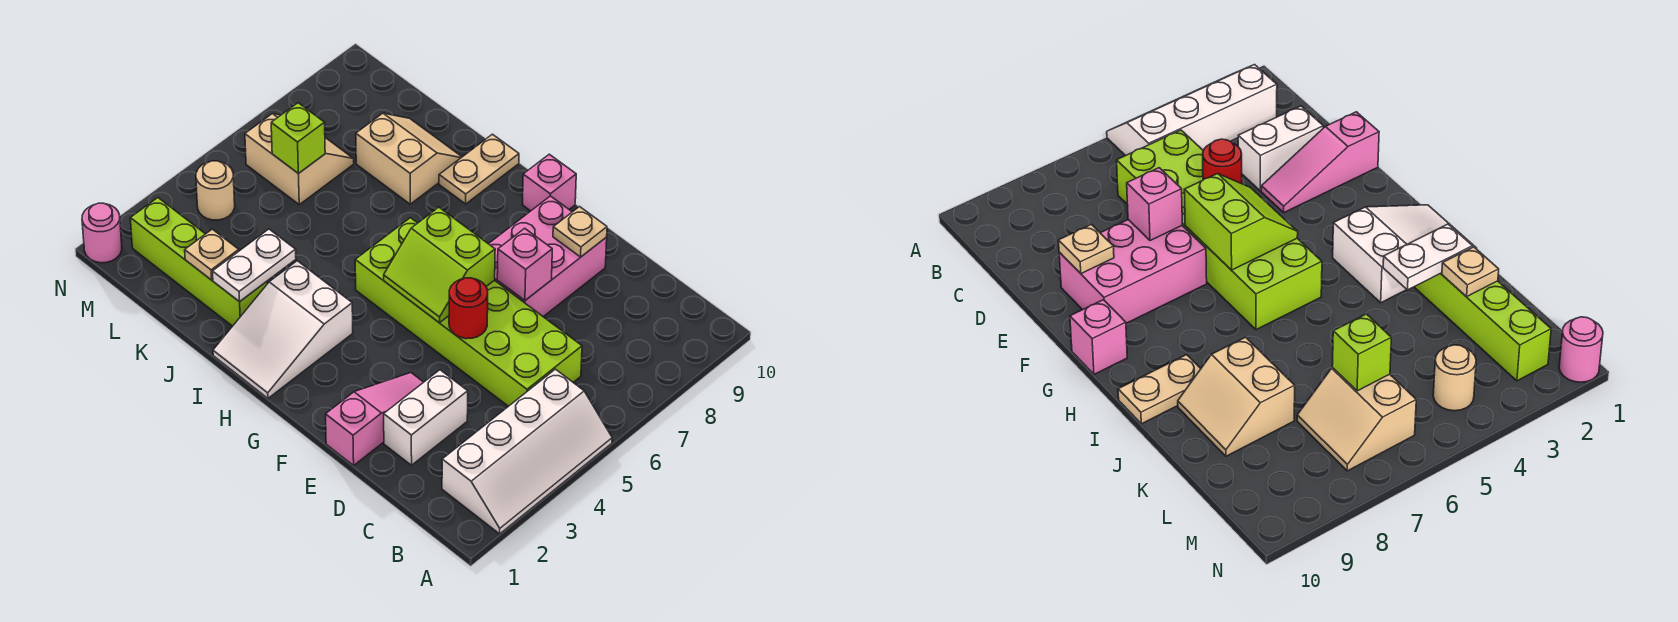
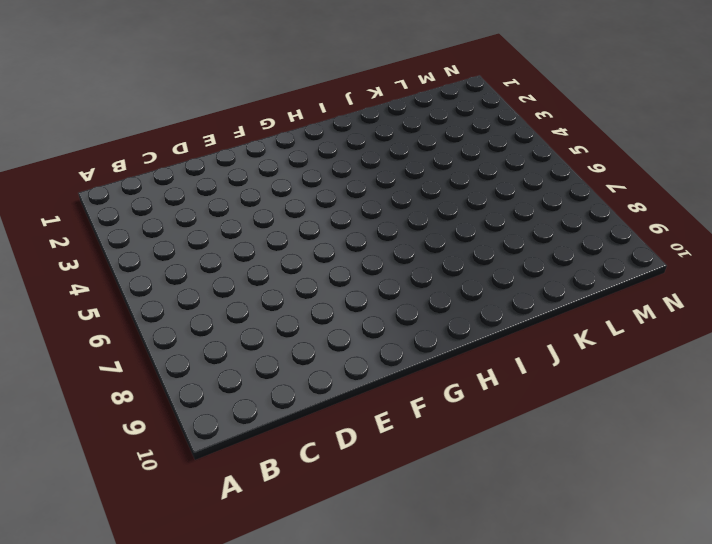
none -> white slope A2:B5 level 1 top B
none -> lime brick C5:H6 level 1
none -> white brick D2:D3 level 1

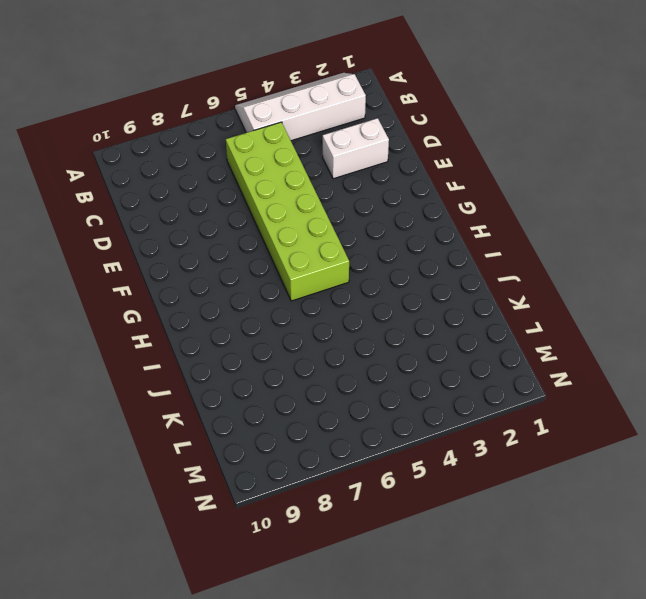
none -> pink slope E1:E3 level 1 top 1
none -> pink brick E7:F9 level 1
none -> pink brick G10 level 1

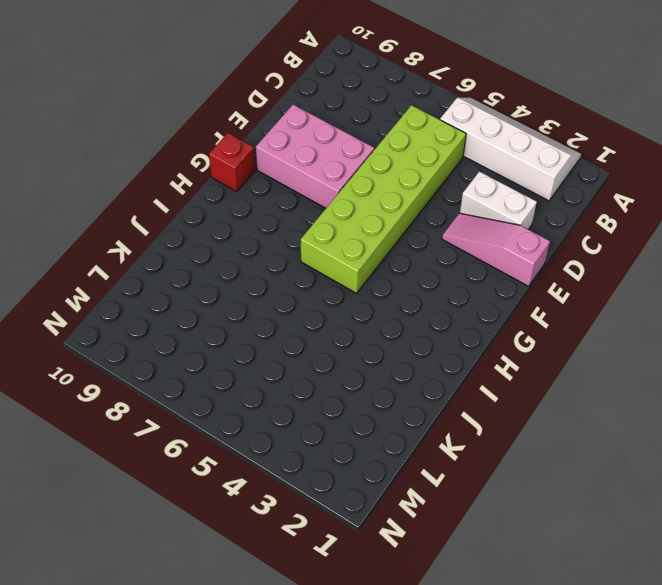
red brick G10 level 1 -> pink brick G10 level 1
none -> white slope H1:I3 level 1 top 3
none -> tan plate I9:I10 level 1
none -> lime brick J2:M2 level 1

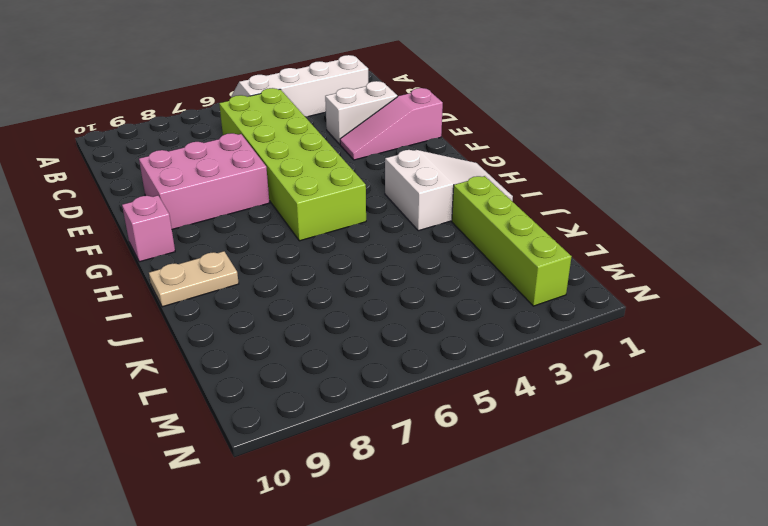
none -> tan slope J8:K9 level 1 top 8
none -> tan slope L6:M7 level 1 top 6
none -> tan round brick M4 level 1

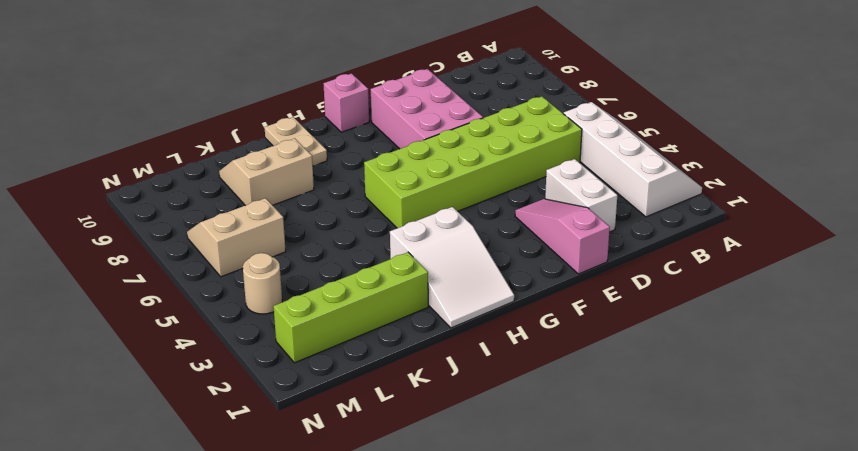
none -> pink round brick N1 level 1
none -> red round brick E5 level 2
none -> pink brick E7 level 2

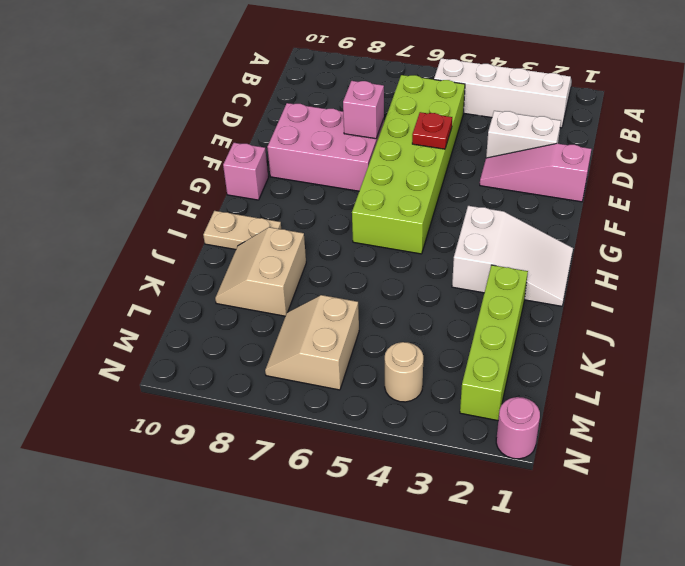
red plate E5 level 2 -> red round brick E5 level 2
none -> tan plate E9 level 2
none -> lime slope F5:G6 level 2 top 6
none -> white plate J2:J3 level 2

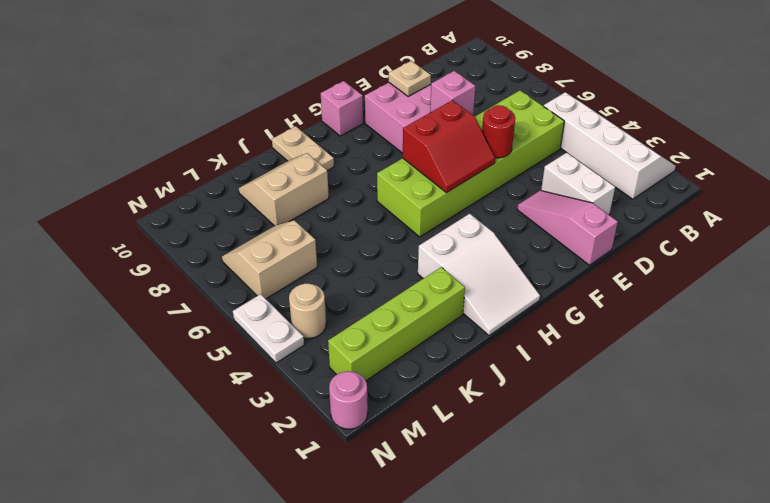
red slope F5:G6 level 2 top 6 -> lime slope F5:G6 level 2 top 6
white plate N4:N5 level 1 -> white plate J2:J3 level 2
none -> tan plate K2 level 2
none -> lime brick L6 level 2

